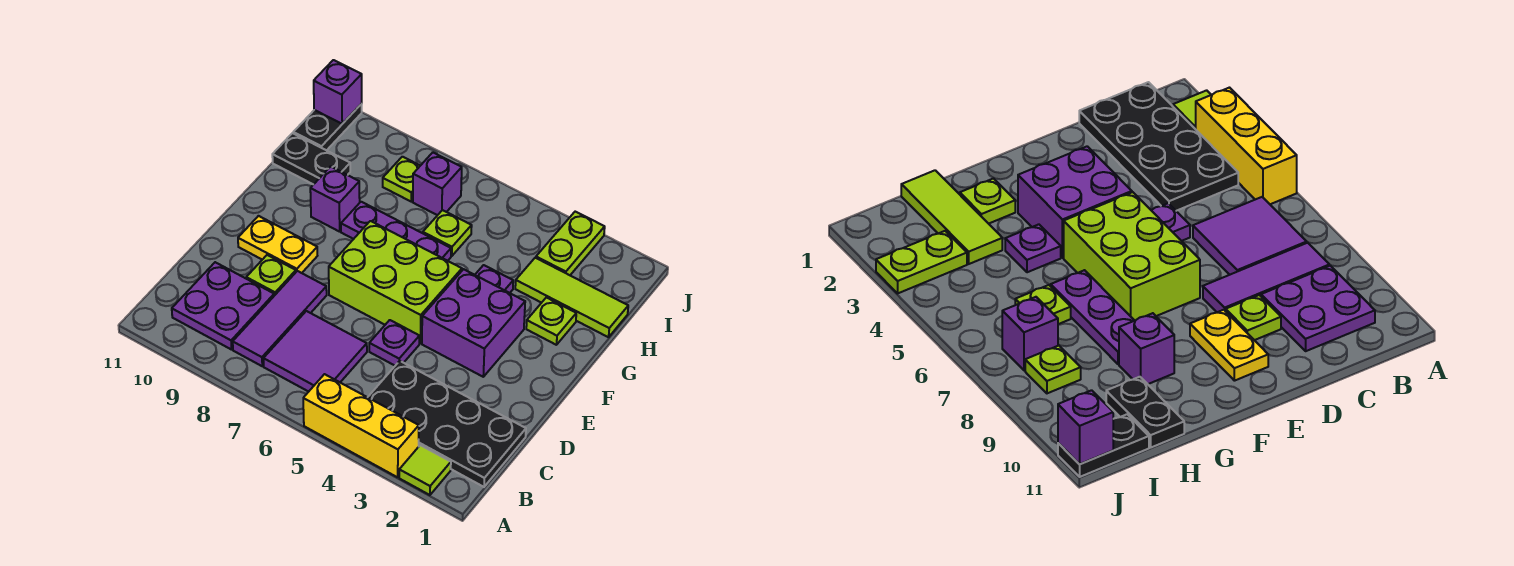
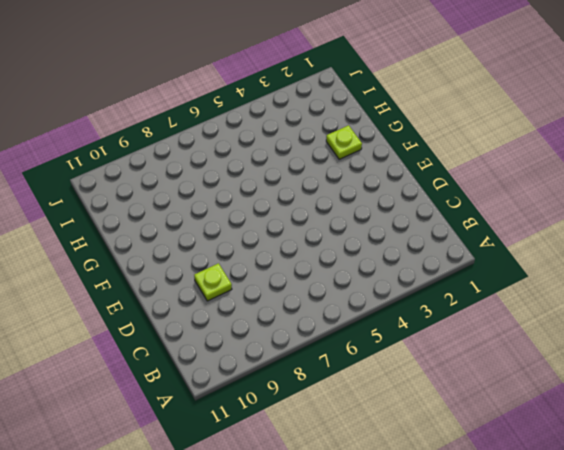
none -> lime tile A2 level 1
none -> yellow brick A3:A5 level 1
none -> black plate B1:C4 level 1

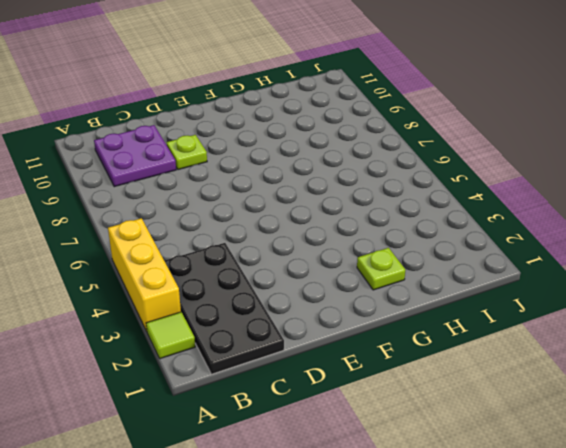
none -> purple tile B6:C7 level 1
none -> purple tile B8:D8 level 1
none -> purple plate D5 level 1

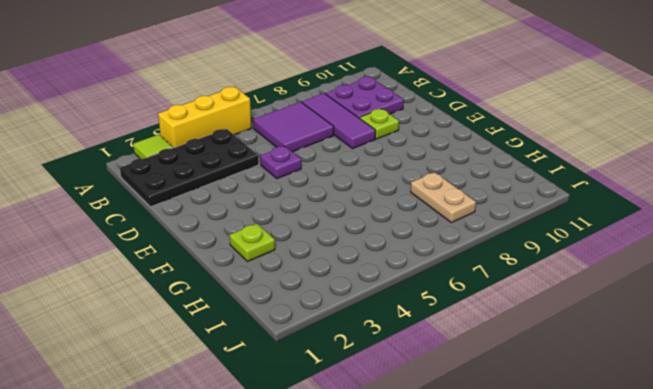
tan plate H8:I8 level 1 -> lime plate I8 level 1
none -> purple brick E3:F4 level 1
none -> lime brick E5:F7 level 1
none -> yellow plate E9:E10 level 1

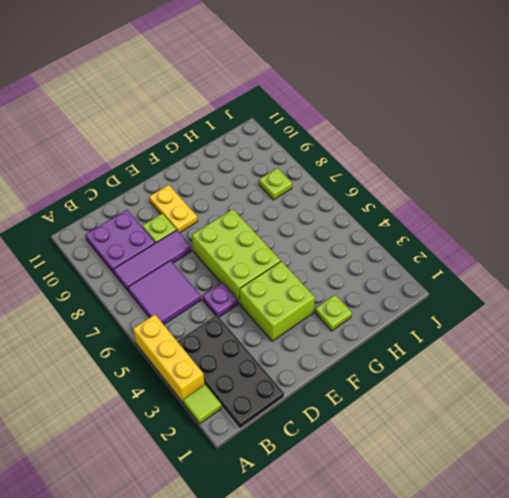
lime brick E3:F4 level 1 -> purple brick E3:F4 level 1
none -> purple plate G4 level 1
none -> purple plate G6:G8 level 1
none -> purple brick G9 level 1

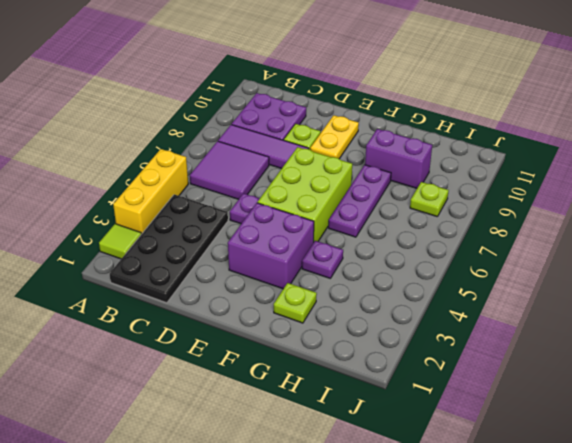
purple brick G9:H9 level 1 -> purple brick G9 level 1
none -> lime tile H1:H3 level 1
none -> lime plate H6 level 1
none -> black plate H10:H11 level 1

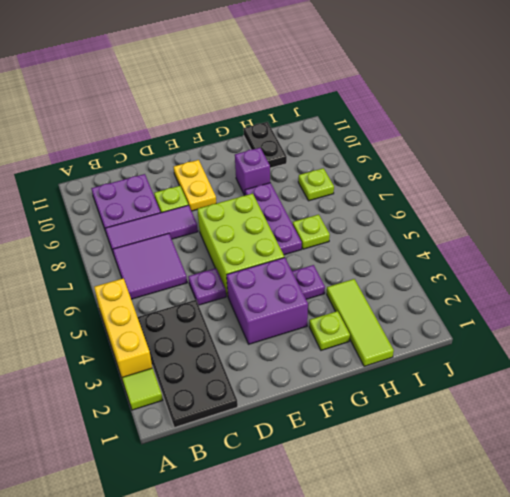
none -> lime plate I3:J3 level 1
none -> purple brick I7 level 1
none -> black plate I11:J11 level 1

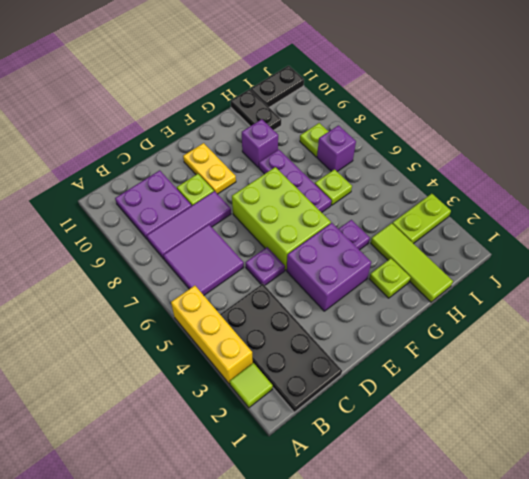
none -> purple brick J11 level 2

